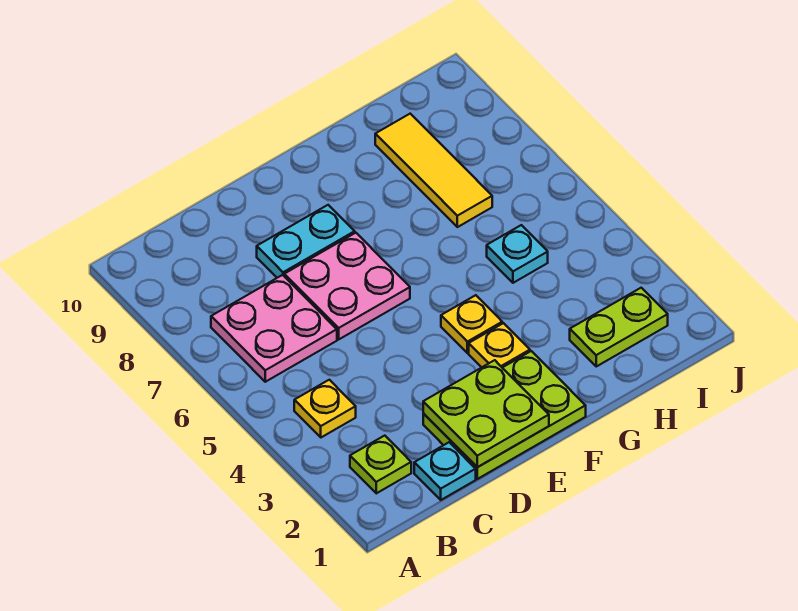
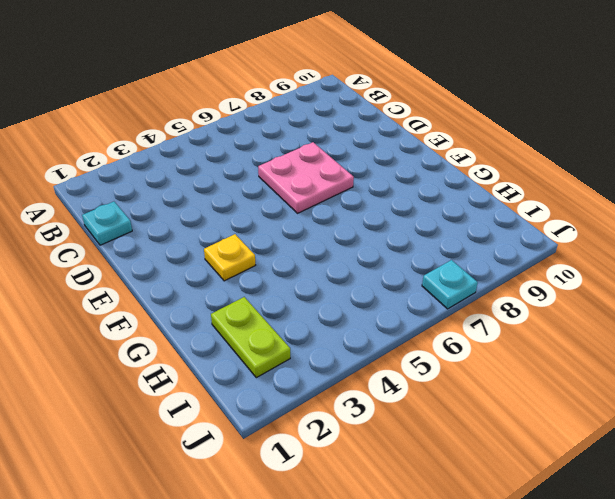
cyan plate J7 level 1 -> cyan plate H5 level 1
none -> lime plate B2 level 1
none -> yellow plate B4 level 1
none -> pink plate B6:C7 level 1

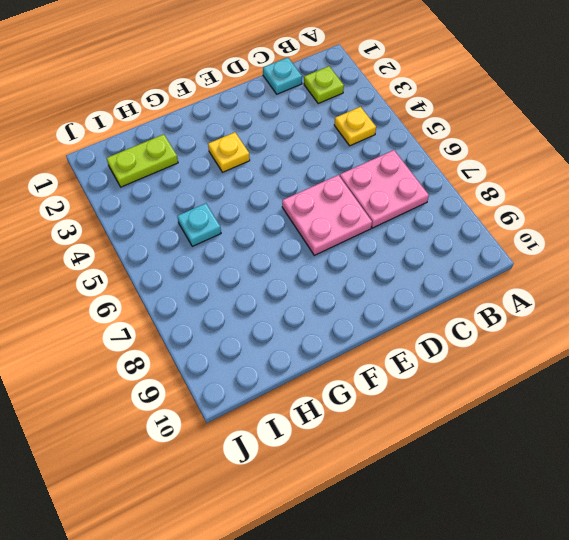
none -> lime plate D1:F2 level 1
none -> cyan plate D8:E8 level 1
none -> yellow plate F4 level 1

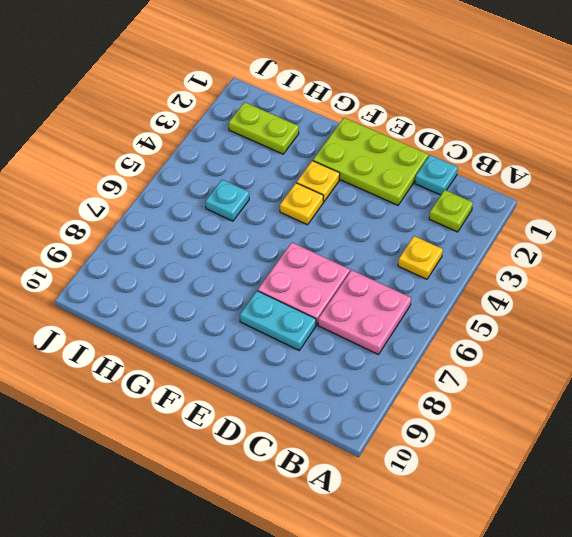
none -> yellow tile H7:H9 level 1
none -> lime plate D1:E2 level 2

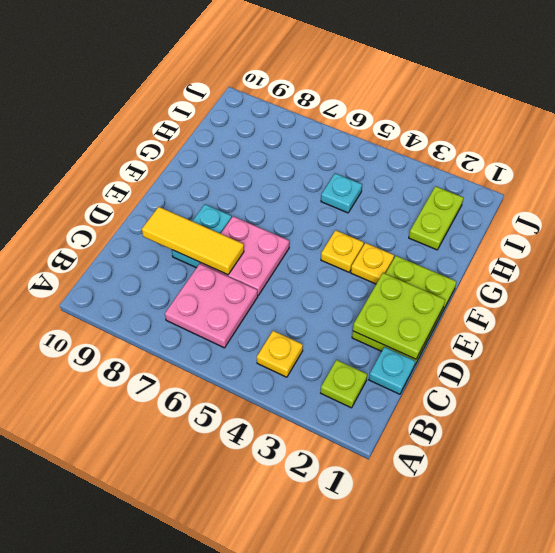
yellow tile D7:D9 level 2 -> yellow tile H7:H9 level 1

